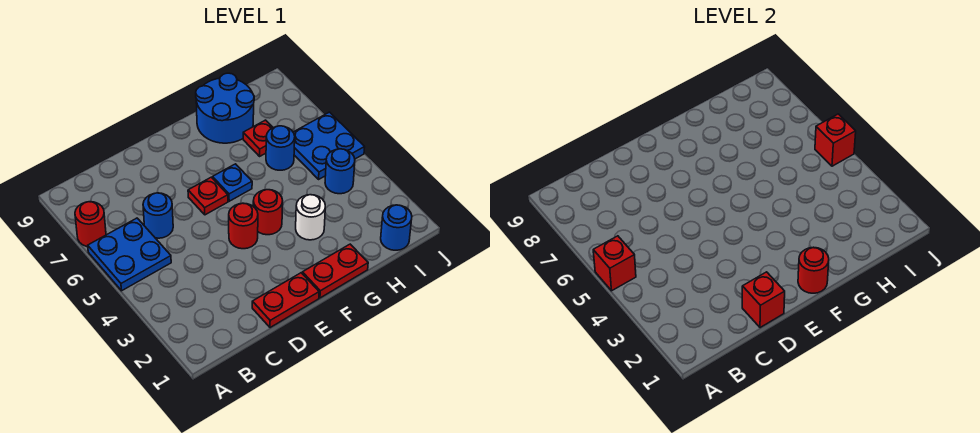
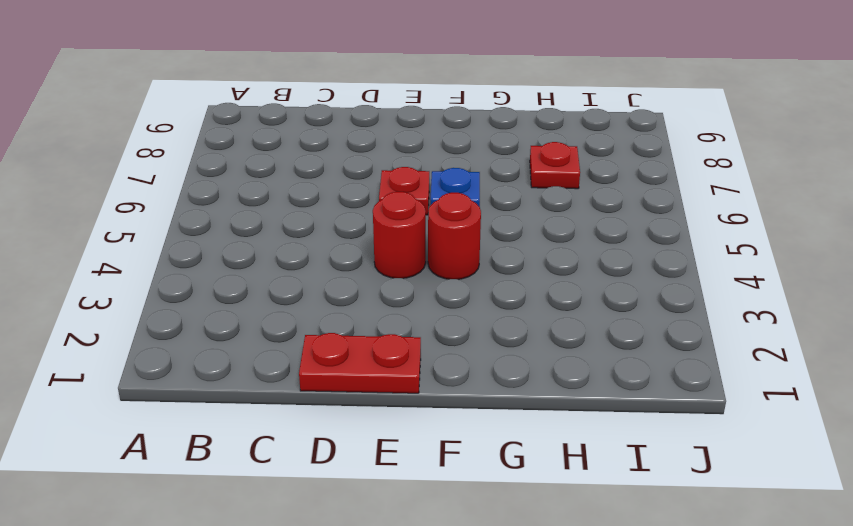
none -> blue plate A5:B6 level 1
none -> red round brick A7 level 1
none -> blue round brick C6 level 1

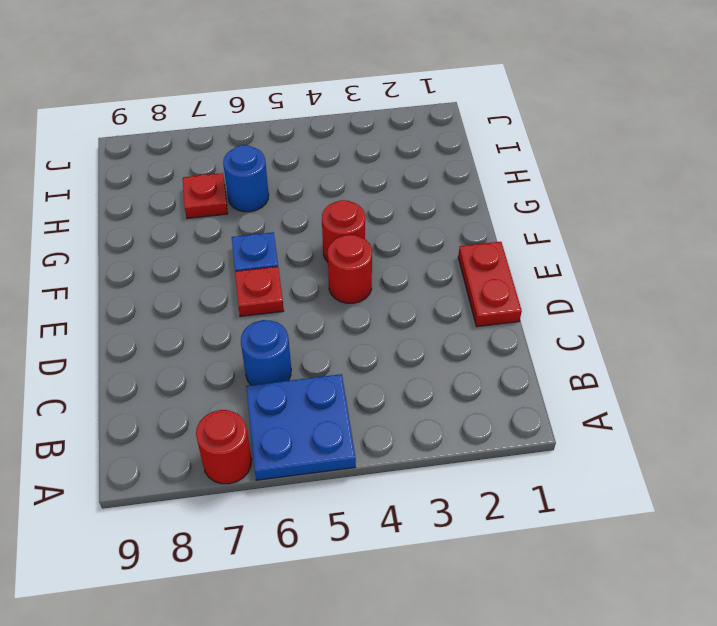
none -> red plate F1:G1 level 1
none -> white round brick G3 level 1
none -> blue round brick G8:H9 level 1

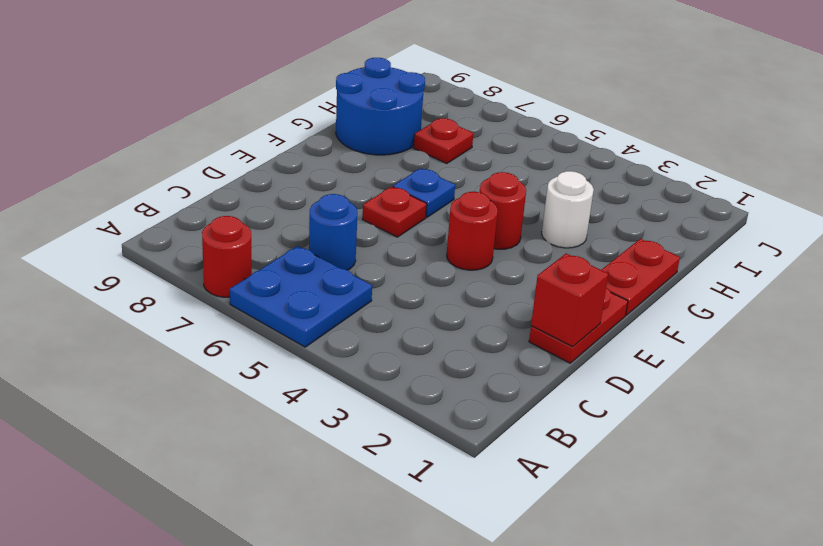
none -> blue round brick H6 level 1
none -> blue round brick I1 level 1
none -> blue round brick I4 level 1

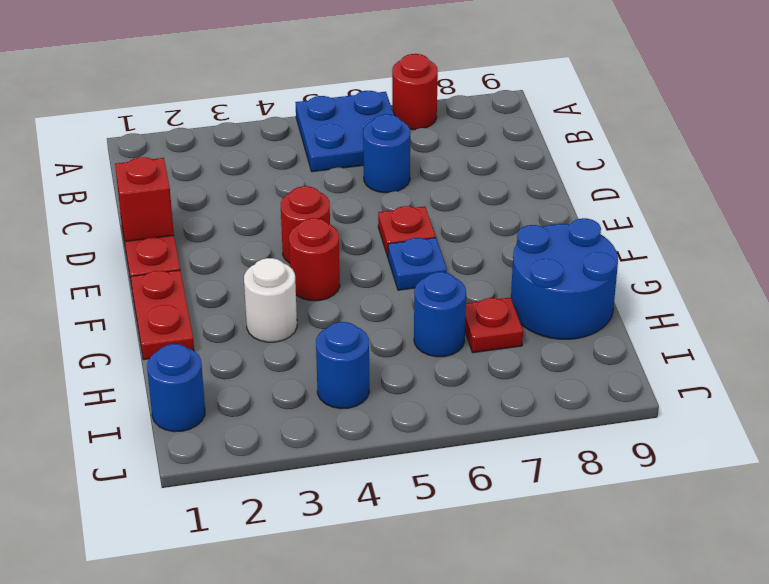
none -> blue plate I5:J6 level 1
none -> red brick A5 level 2
none -> red round brick F1 level 2

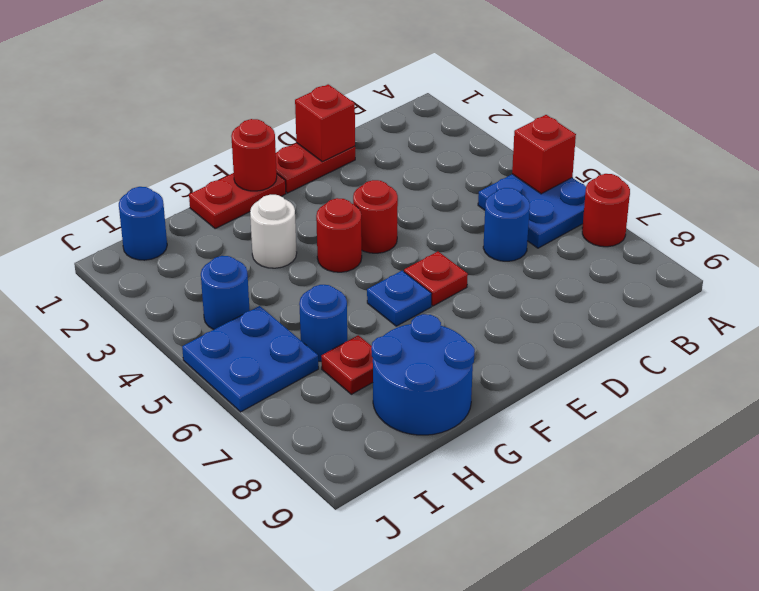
none -> red brick J5 level 2

